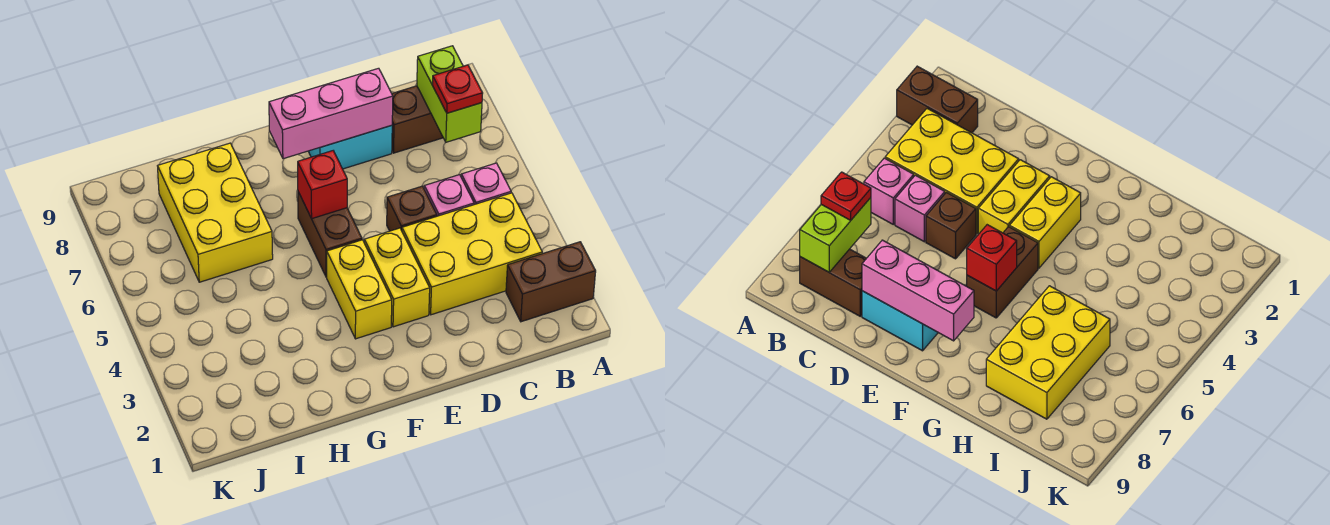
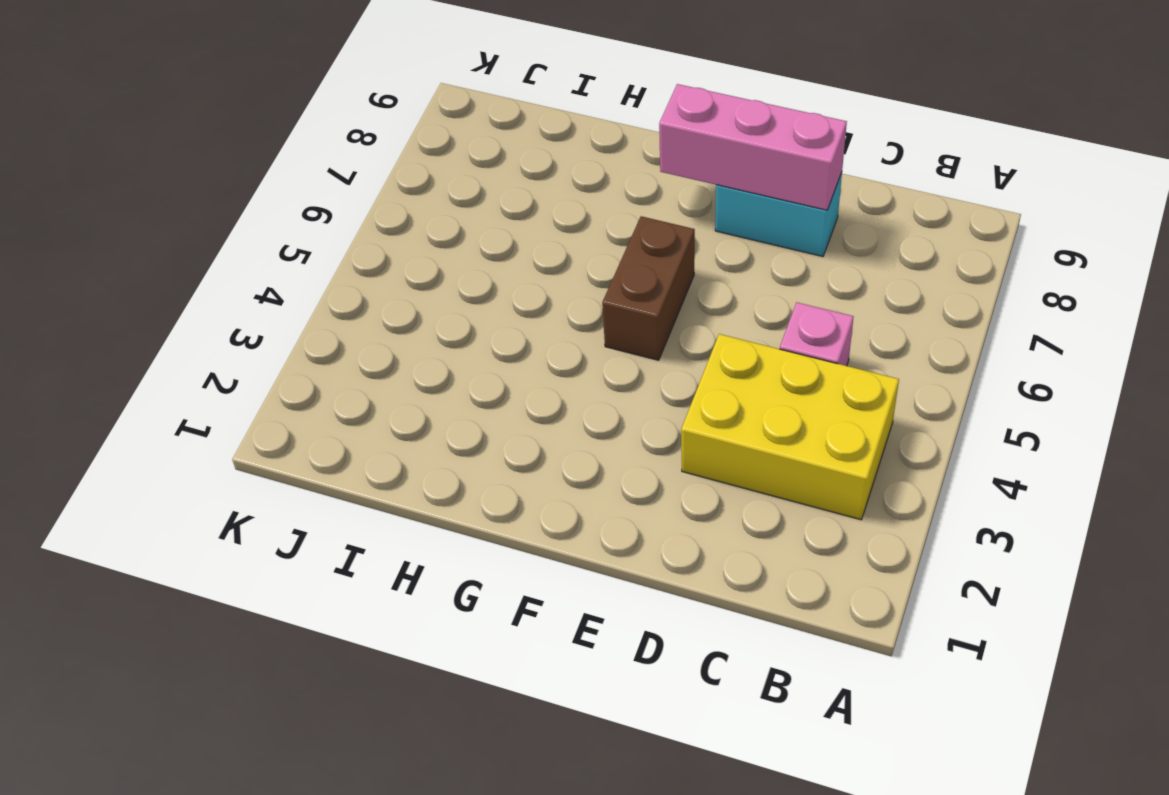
none -> brown brick A2:B2 level 1
none -> pink brick B5 level 1
none -> brown brick B8:C8 level 1

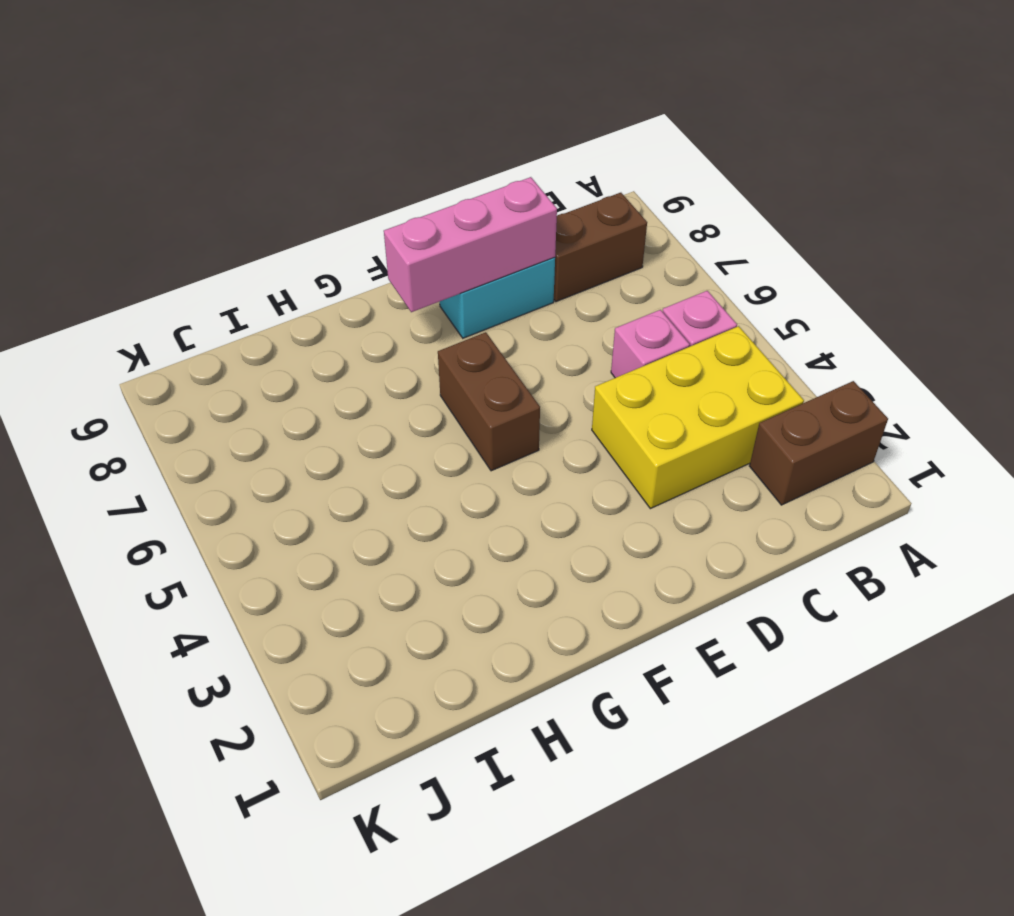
none -> brown brick D5 level 1
none -> yellow brick E3:E4 level 1
none -> yellow brick F3:F4 level 1

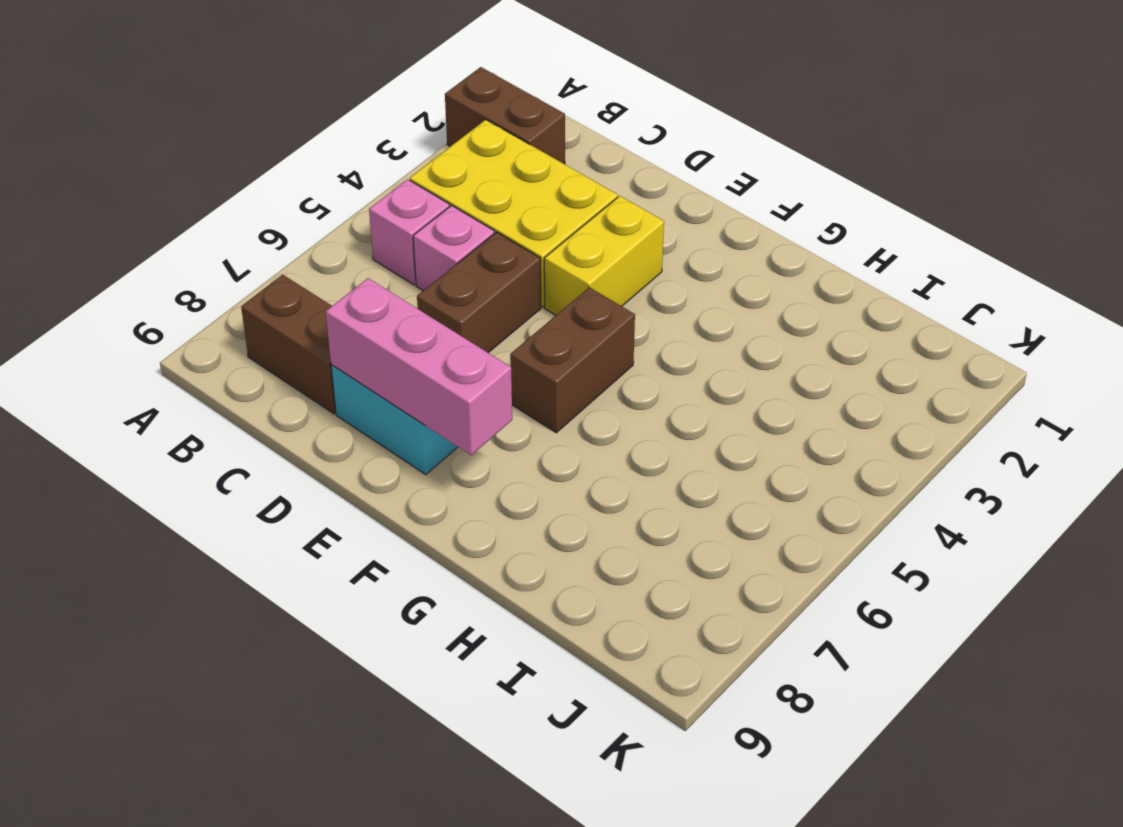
brown brick D5:D6 level 1 -> brown brick D5 level 1
none -> yellow brick F3:F4 level 1
none -> yellow brick H6:I8 level 1
none -> lime brick B7:B8 level 2

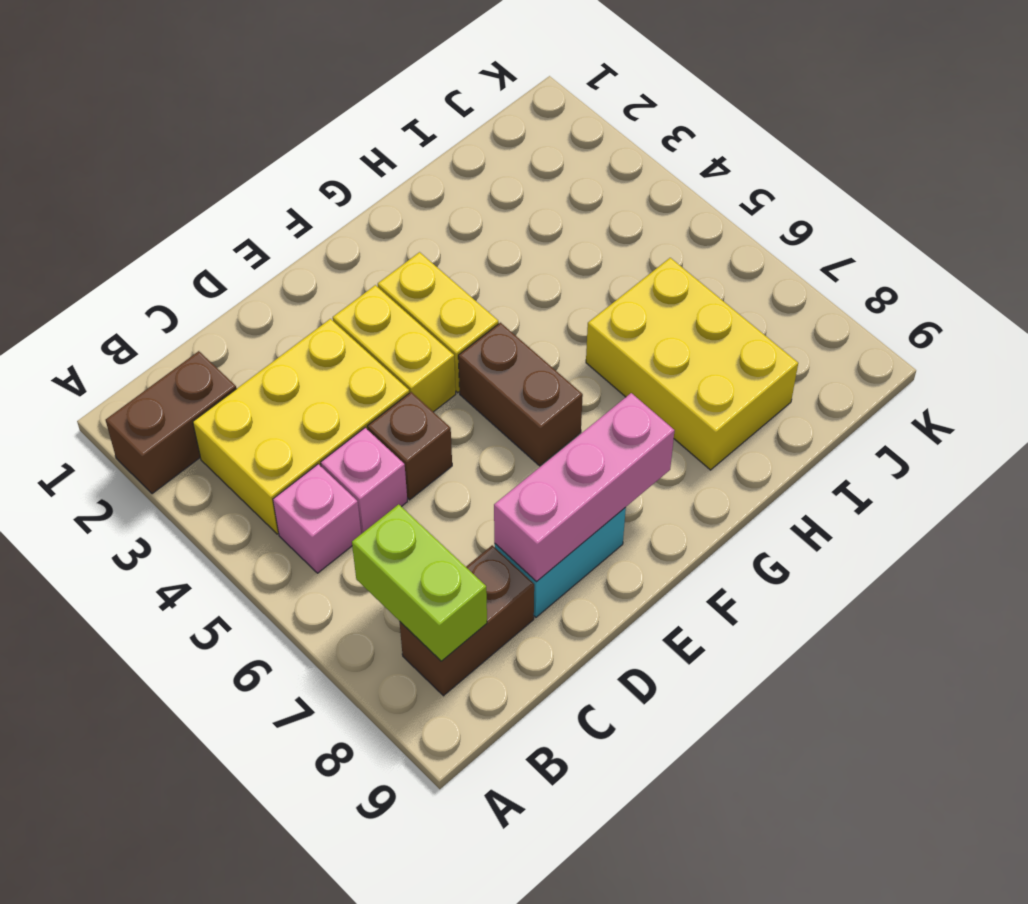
none -> red brick F6 level 2
none -> red plate B7 level 3

